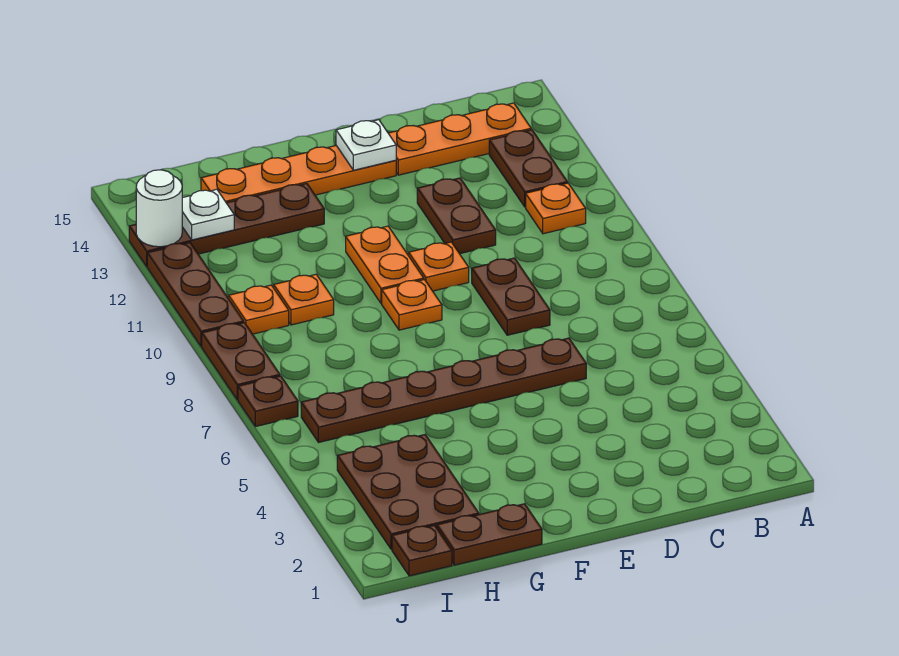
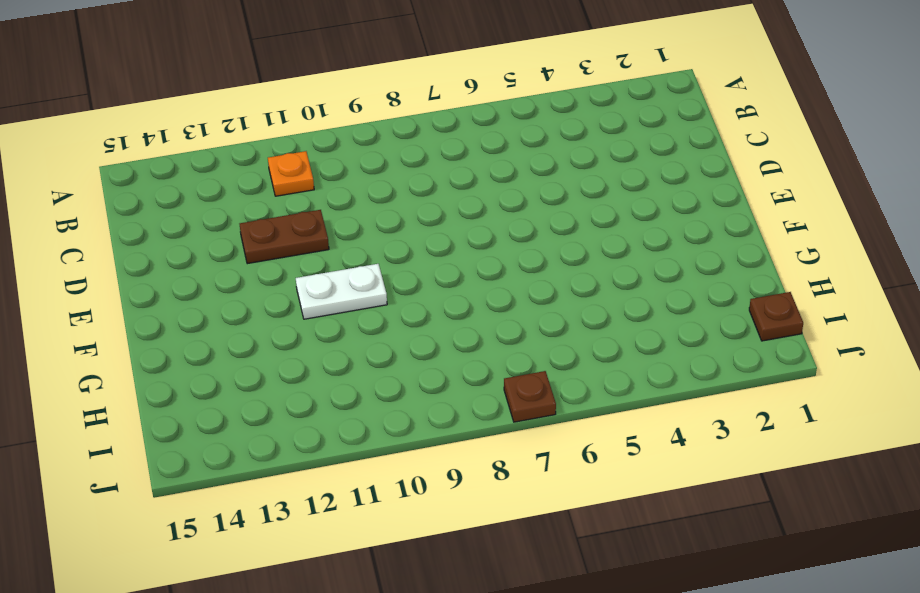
white plate F10:F11 level 1 -> orange plate F10:F11 level 1
none -> brown plate B12:B13 level 1
none -> orange plate B14:D14 level 1
none -> brown plate D6:I6 level 1

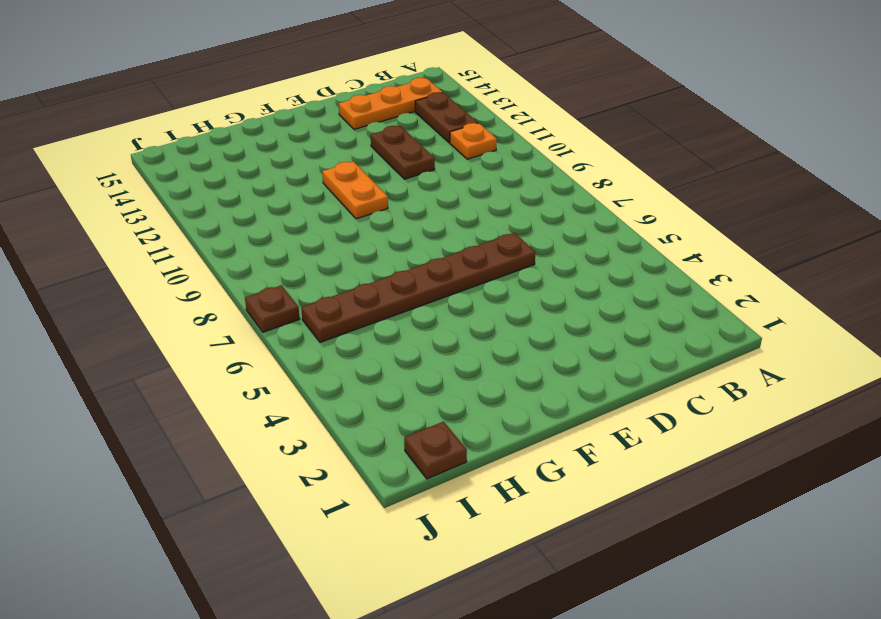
none -> brown plate D8:D9 level 1
none -> orange plate E10 level 1
none -> orange plate E14:H14 level 1

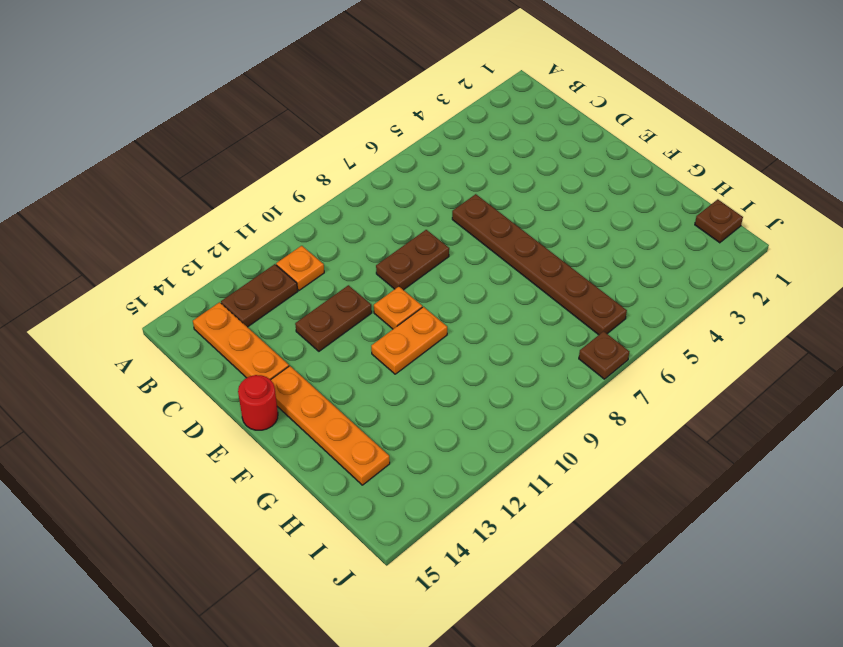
red round brick E15 level 1 -> none
none -> orange plate F9 level 1
none -> brown plate G1:H1 level 1
none -> brown plate G13:J13 level 1

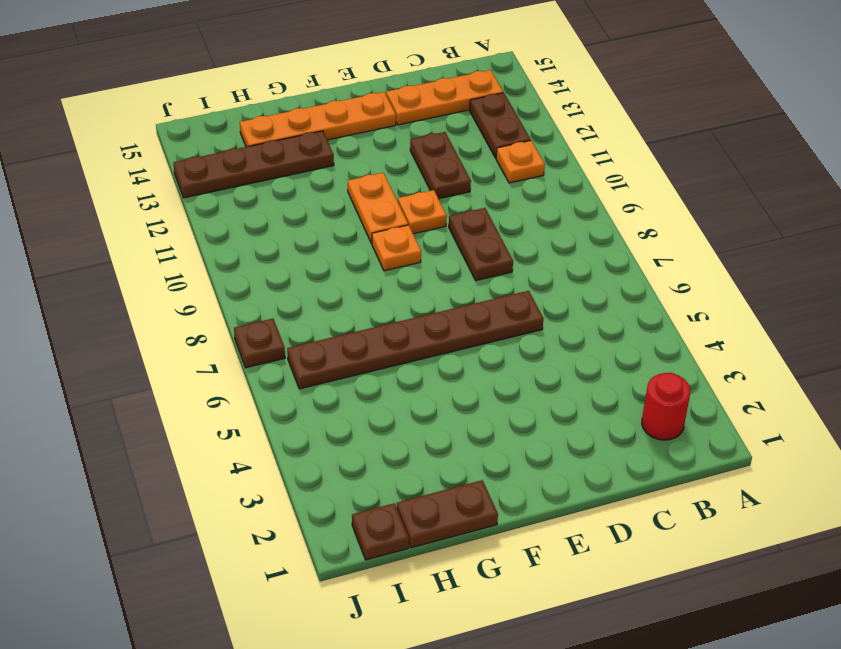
red round brick B2 level 1 -> none
none -> brown plate H2:I4 level 1
none -> orange plate H10 level 1
none -> orange plate I10 level 1

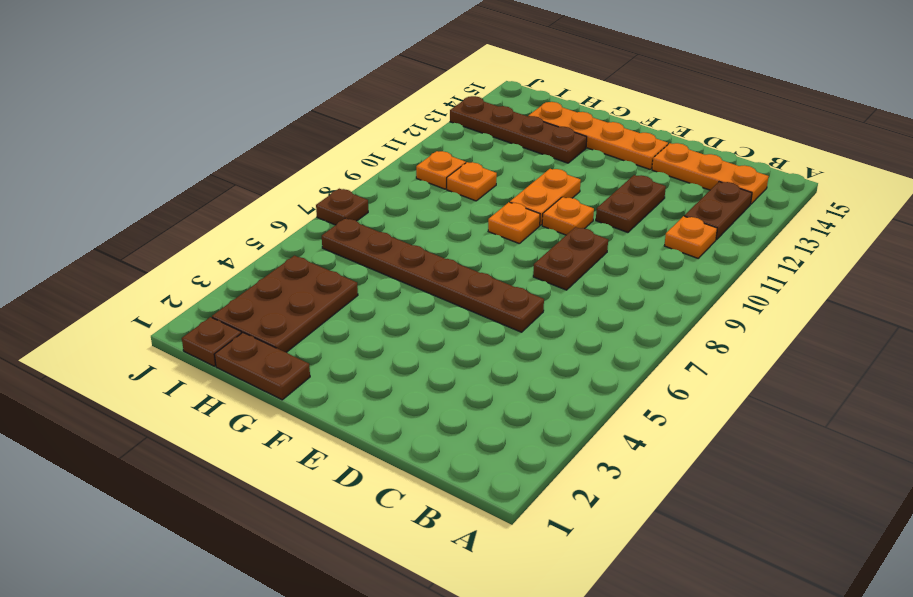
none -> brown plate J8:J9 level 1
none -> brown plate J10:J12 level 1
none -> white plate E14 level 2

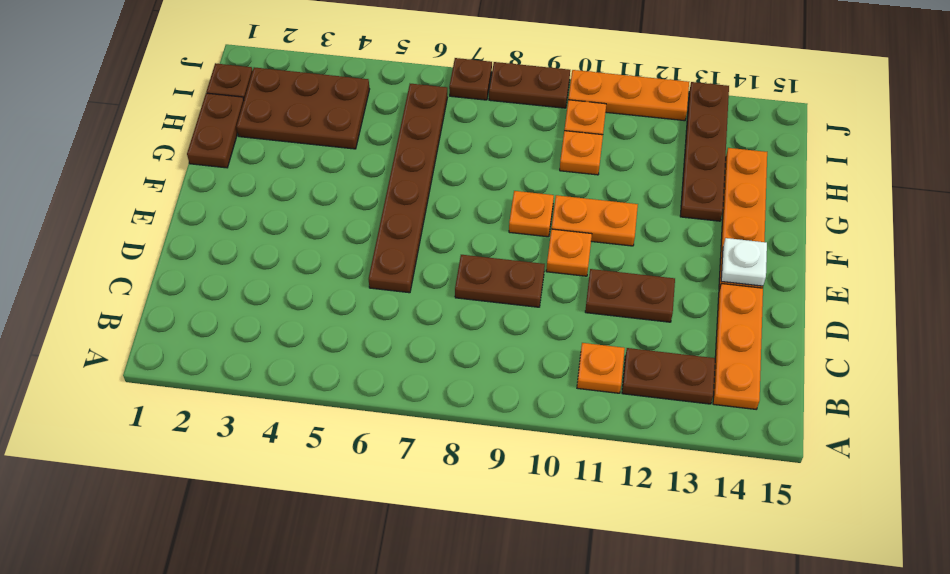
orange plate J10:J12 level 1 -> brown plate J10:J12 level 1
none -> white plate I13 level 2
none -> white round brick J13 level 2

